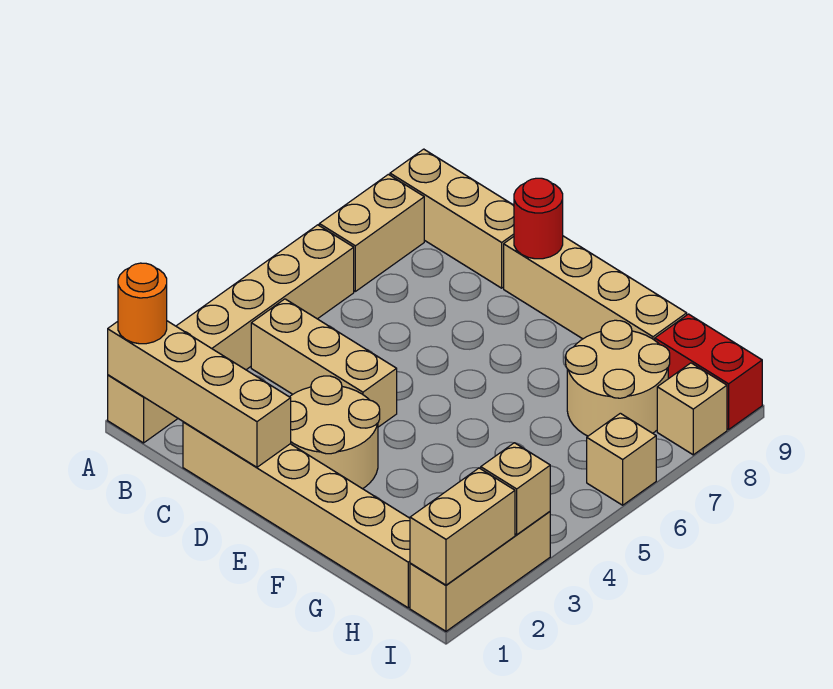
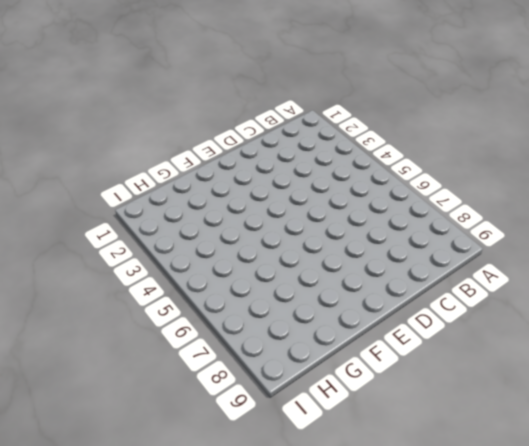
none -> tan brick A1:A6 level 1
none -> tan brick A7:A8 level 1
none -> tan brick A9:C9 level 1

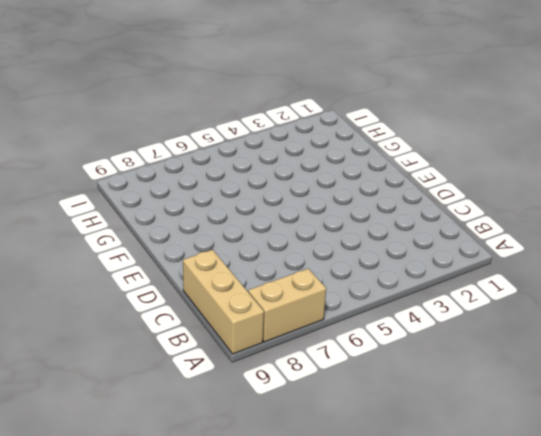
none -> tan brick A1:A6 level 1
none -> tan brick B4:D4 level 1
none -> tan brick C1:H1 level 1

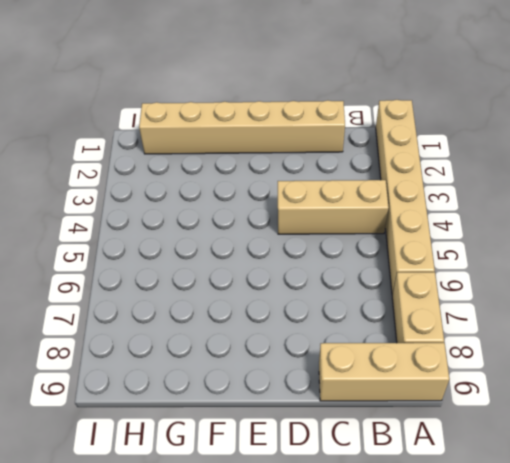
none -> tan round brick D2:E3 level 1
none -> tan brick D9:G9 level 1
none -> tan round brick G7:H8 level 1

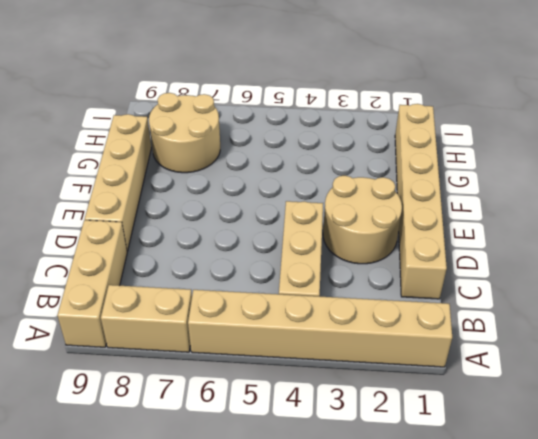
none -> red brick H9:I9 level 1
none -> tan brick I1:I3 level 1
none -> tan brick I6 level 1

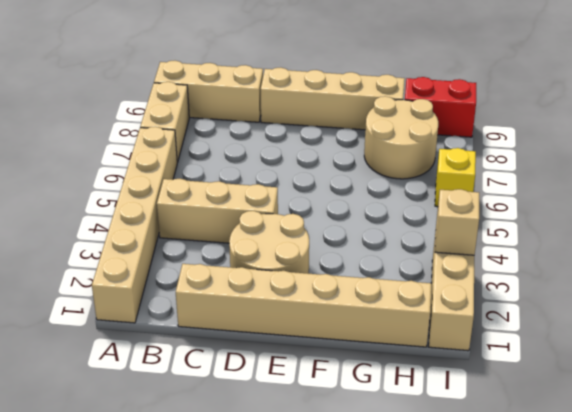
yellow brick I6 level 1 -> tan brick I6 level 1
none -> tan brick I8 level 1
none -> tan brick A1:D1 level 2
none -> red round brick D9 level 2

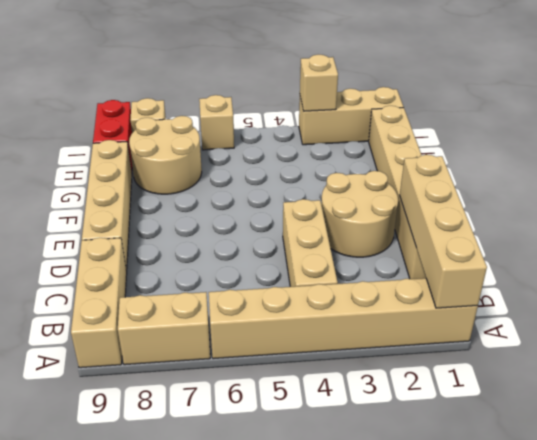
none -> red round brick D9 level 2
none -> tan brick I1:I2 level 2
none -> orange round brick A1 level 3

